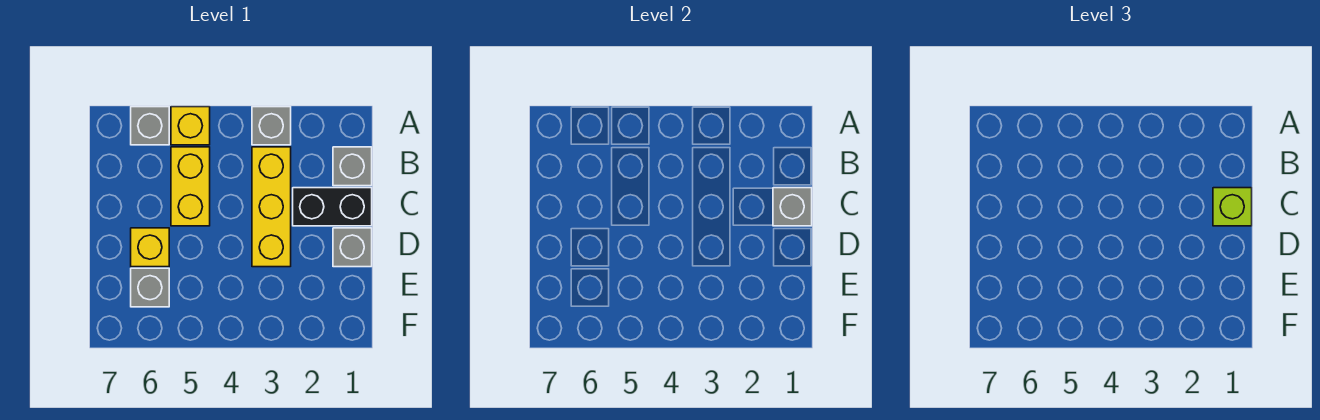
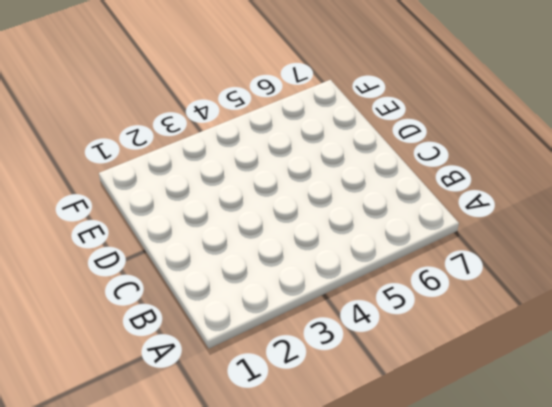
none -> grey brick A3 level 1
none -> yellow brick A5 level 1
none -> grey brick A6 level 1

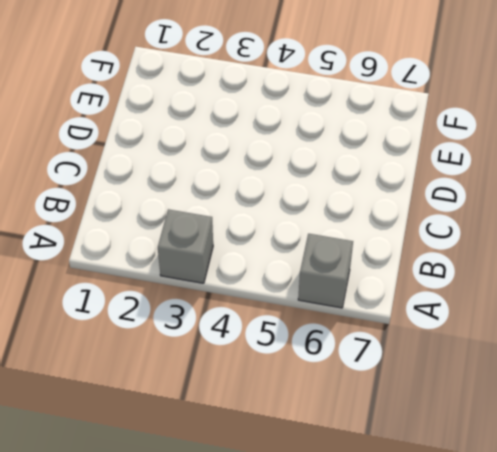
none -> yellow brick A5 level 1
none -> grey brick B1 level 1
none -> yellow brick B3:D3 level 1

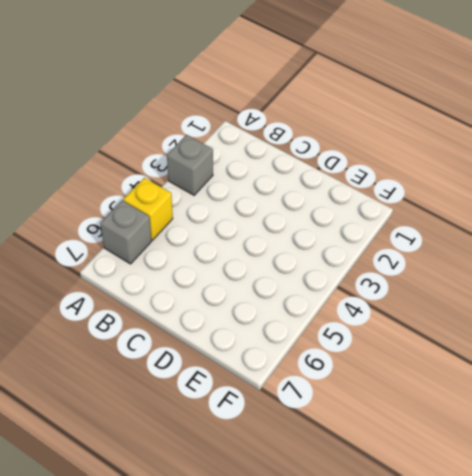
none -> grey brick B1 level 1
none -> yellow brick B3:D3 level 1
none -> yellow brick B5:C5 level 1

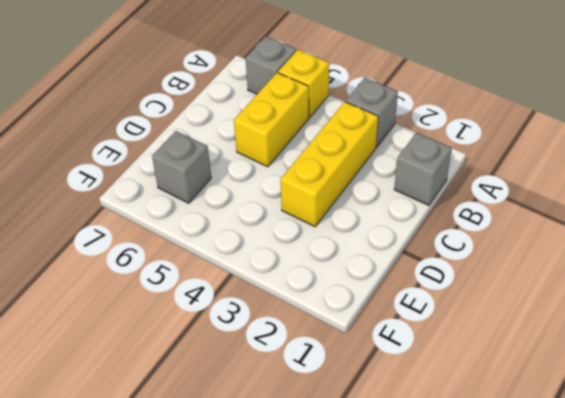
none -> black brick C1:C2 level 1
none -> grey brick D1 level 1
none -> yellow brick D6 level 1

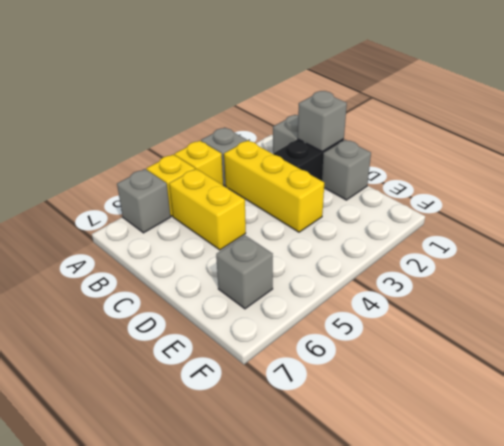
yellow brick A4 level 1 -> yellow brick D6 level 1
none -> lime brick C1 level 3

